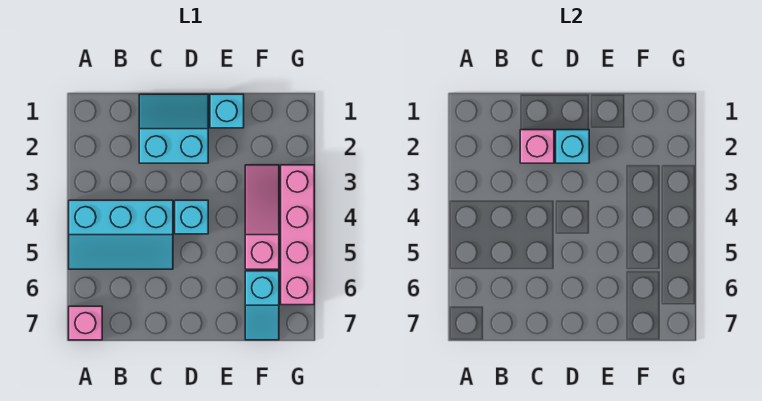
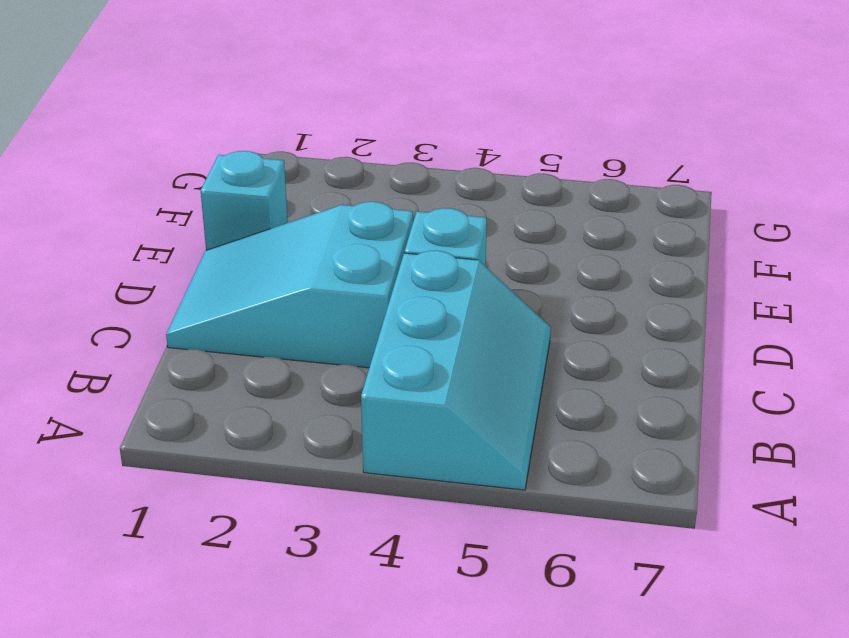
cyan slope C1:D3 level 1 top 3 -> cyan slope C1:D2 level 1 top 2
none -> pink brick A7 level 1
none -> pink slope F3:F5 level 1 top 5

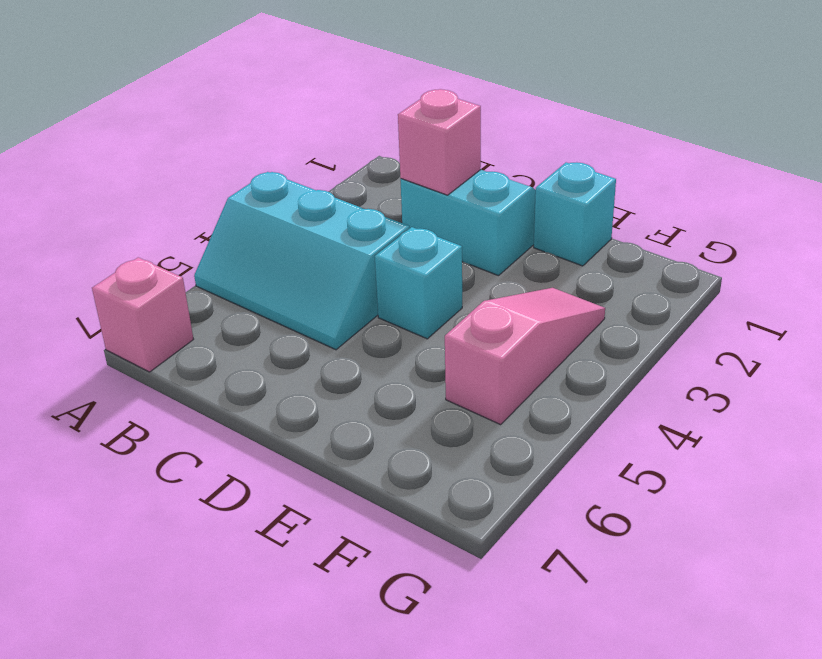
none -> cyan slope F6:F7 level 1 top 6
none -> pink brick G3:G6 level 1

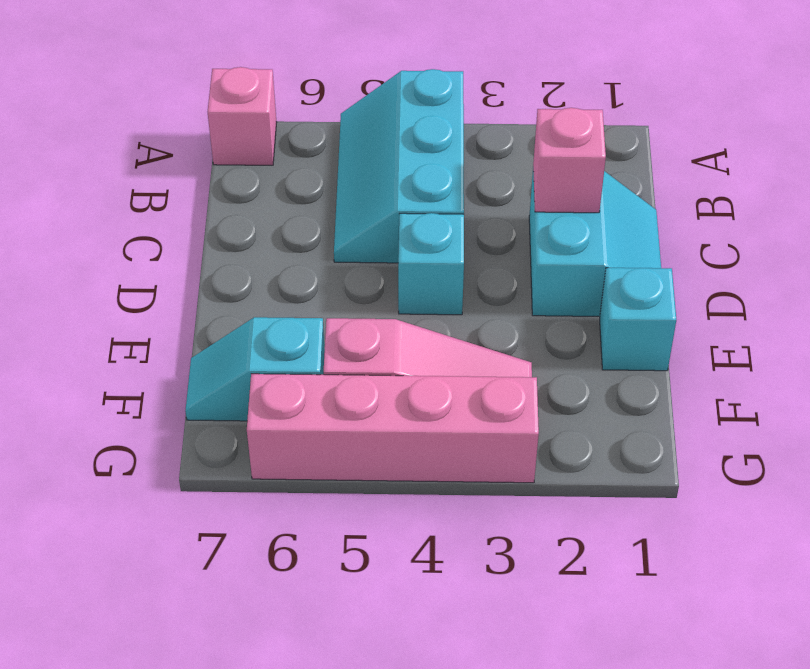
none -> cyan brick D2 level 2

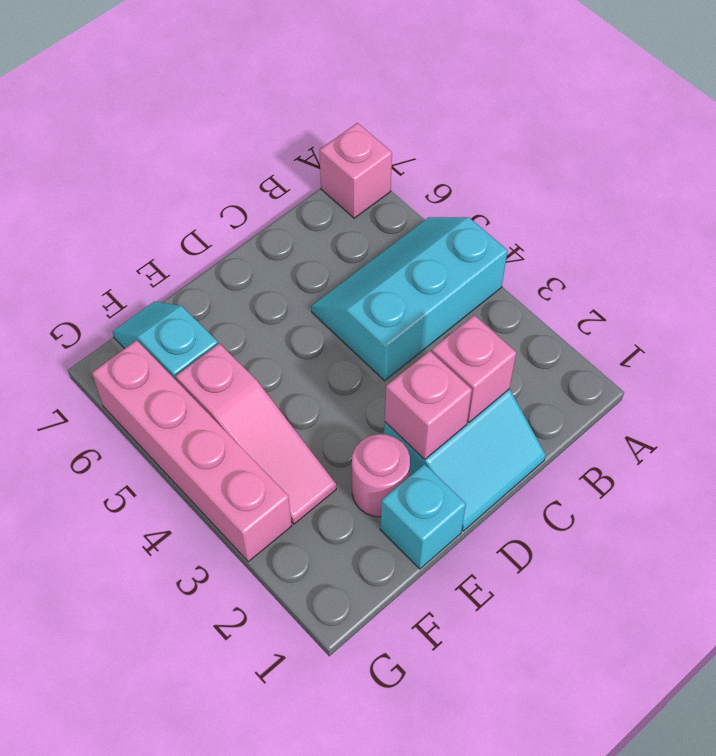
pink brick D2 level 2 -> cyan brick D2 level 2
pink round brick E2 level 1 -> none
none -> cyan brick D4 level 1

